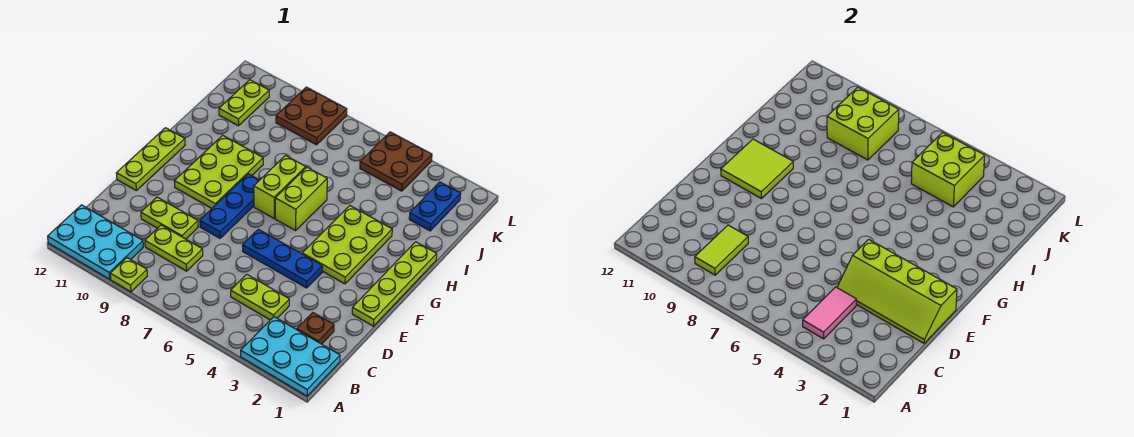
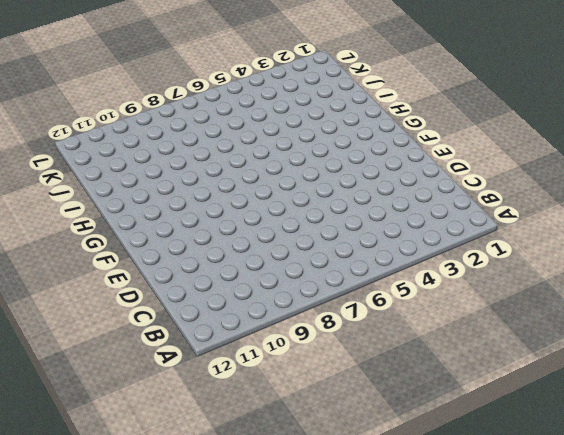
none -> cyan plate A1:B3 level 1
none -> lime plate A9 level 1
none -> cyan plate A10:B12 level 1

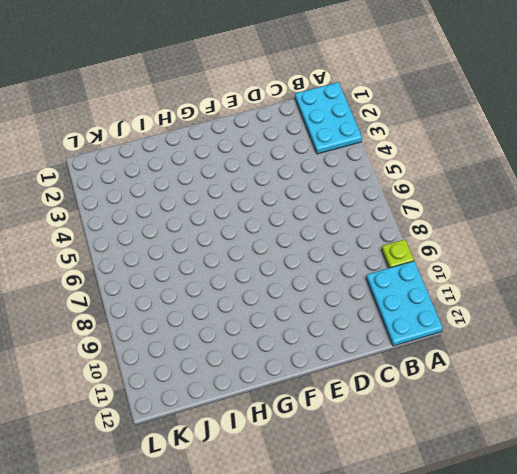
none -> brown plate C2 level 1
none -> lime plate C4:C5 level 1
none -> lime plate C8:C9 level 1

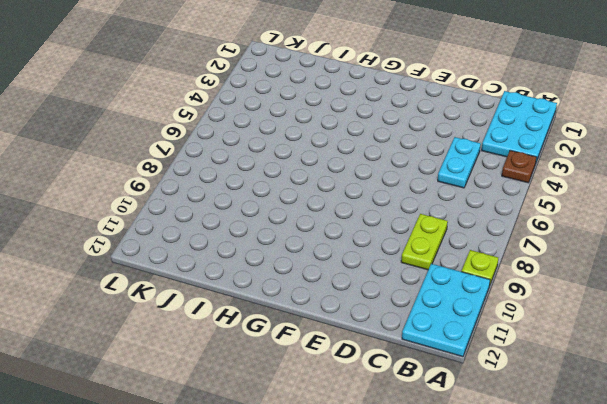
brown plate A4 level 1 -> brown plate C2 level 1
cyan plate C4:C5 level 1 -> lime plate C4:C5 level 1
none -> lime plate D9:D10 level 1
none -> lime plate E1:H1 level 1
none -> blue plate E4:E6 level 1

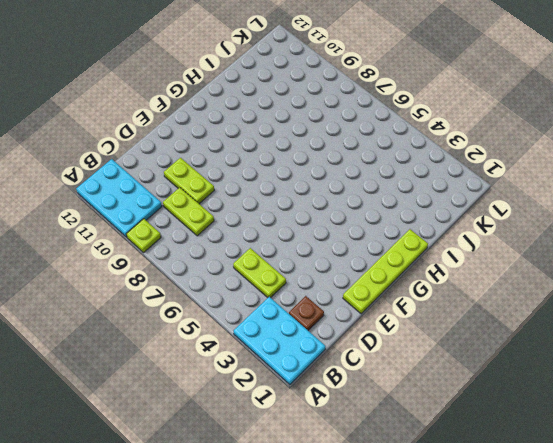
none -> blue plate E4:E6 level 1
none -> blue plate E8:G8 level 1
none -> lime plate E12:G12 level 1

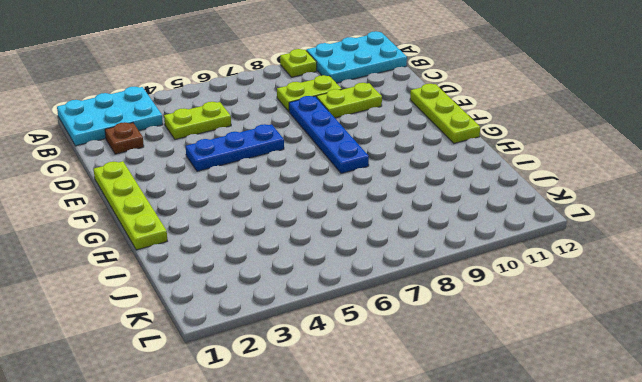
blue plate D8:G8 level 1 -> blue plate E8:G8 level 1
none -> lime plate F3:H4 level 1
none -> lime plate F9:H10 level 1
none -> lime brick G6:H6 level 1

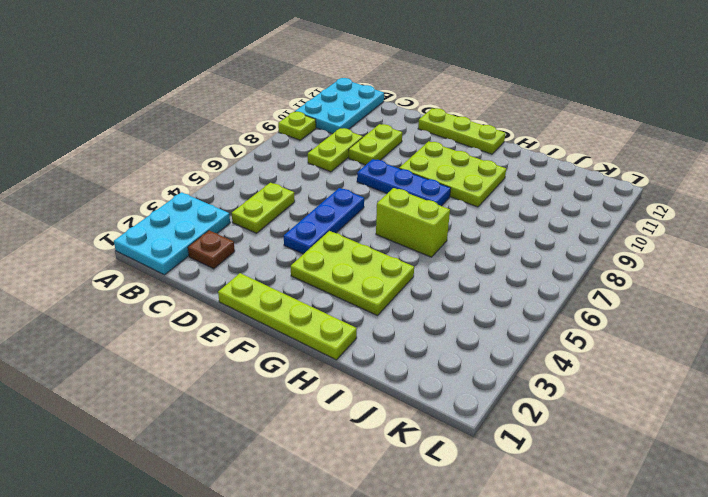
none -> lime brick G7:H7 level 1
none -> blue plate J2:K2 level 1
none -> lime plate J11:K11 level 1

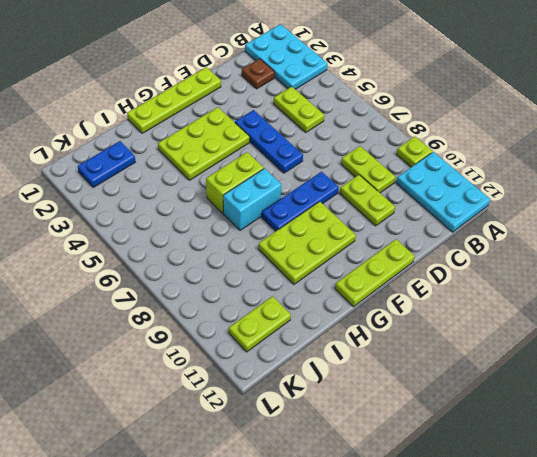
cyan brick G7:H7 level 1 -> lime brick G7:H7 level 1
none -> brown plate K4:L5 level 1
none -> brown plate K8:L9 level 1
none -> pink tile B4:C4 level 2

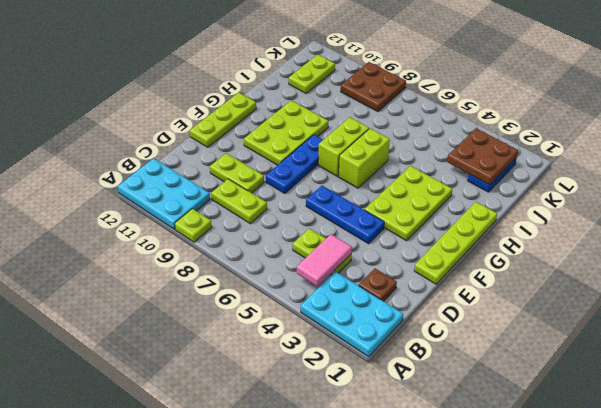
brown plate J2:K3 level 2 -> brown plate K4:L5 level 1
none -> lime tile B9:C9 level 2
none -> lime slope D1:E4 level 2 top E
none -> lime tile F10:G11 level 2

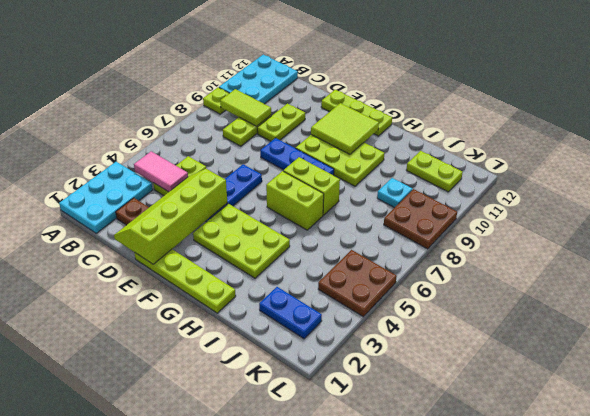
cyan plate J9 level 1 -> none
none -> lime brick J4:K5 level 2
none -> lime brick J8:K9 level 2

